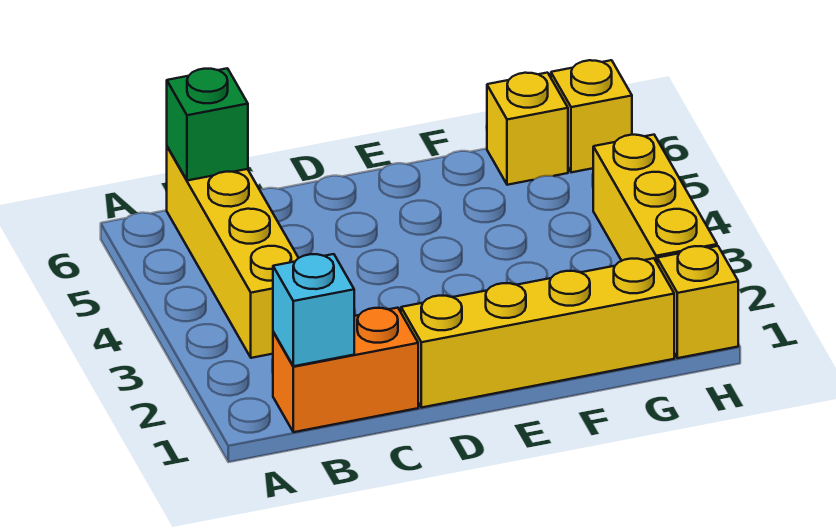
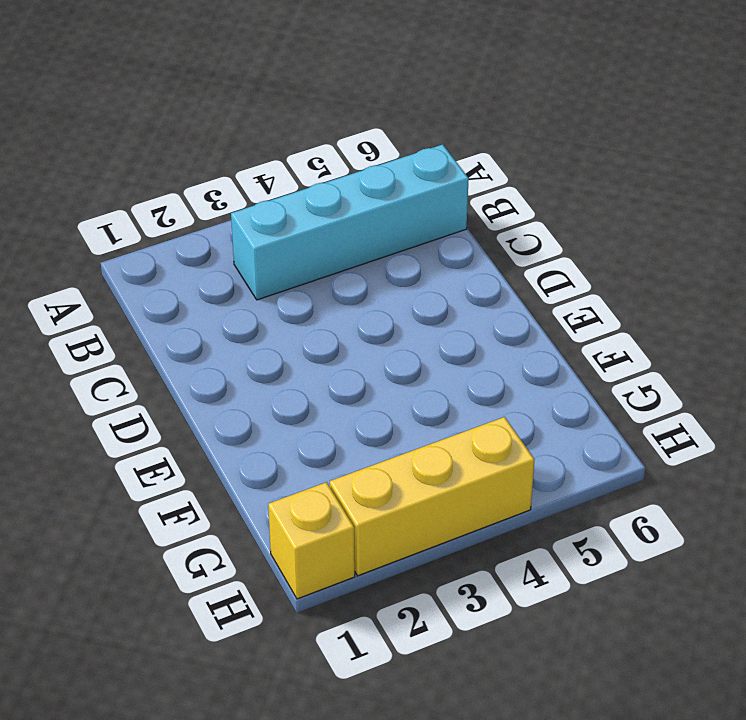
cyan brick B3:B6 level 1 -> yellow brick B3:B6 level 1
none -> orange brick B1:C1 level 1
none -> yellow brick D1:G1 level 1

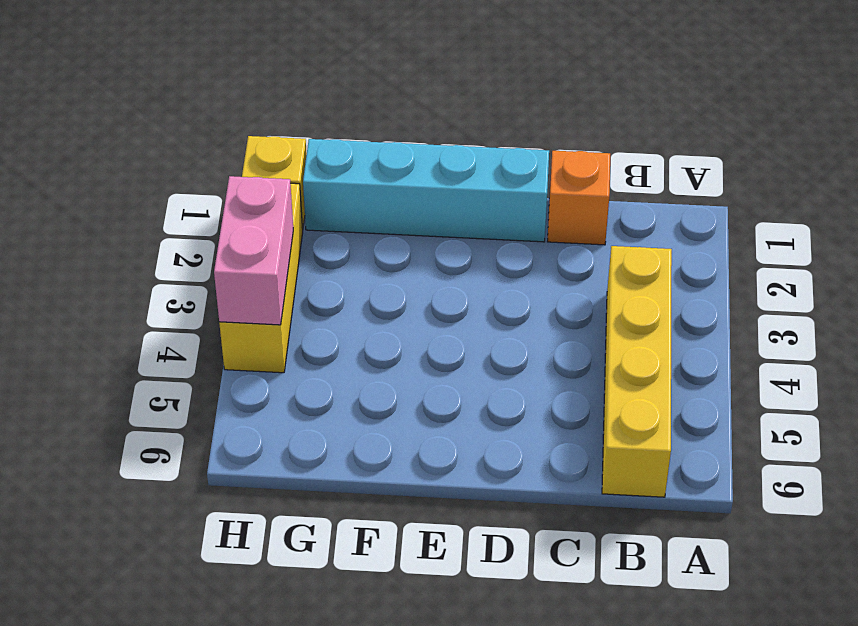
orange brick C1 level 1 -> orange brick B1:C1 level 1
cyan brick D1:G1 level 1 -> yellow brick D1:G1 level 1
pink brick H3:H4 level 2 -> none
none -> yellow brick G6 level 1
none -> yellow brick H6 level 1

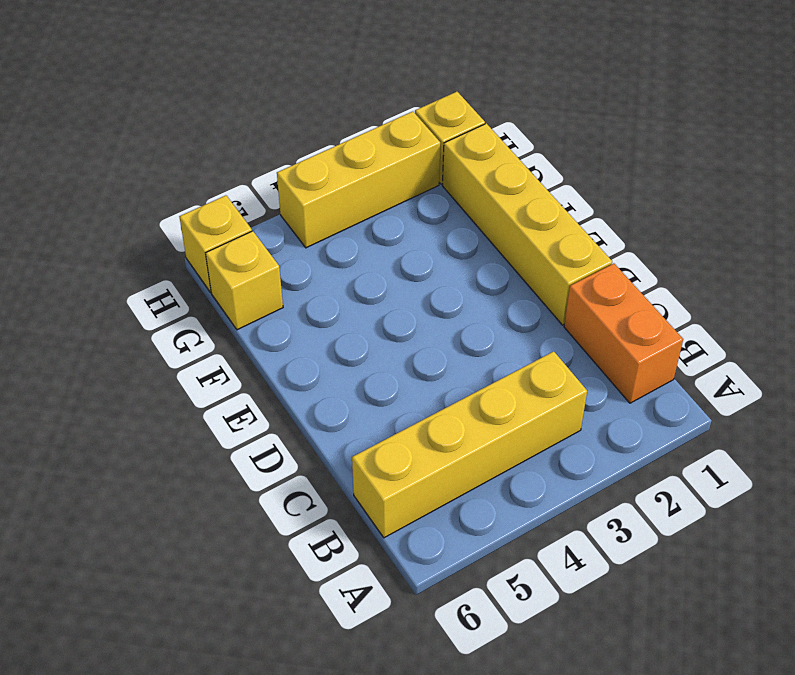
none -> cyan brick B1 level 2
none -> green brick B6 level 2

